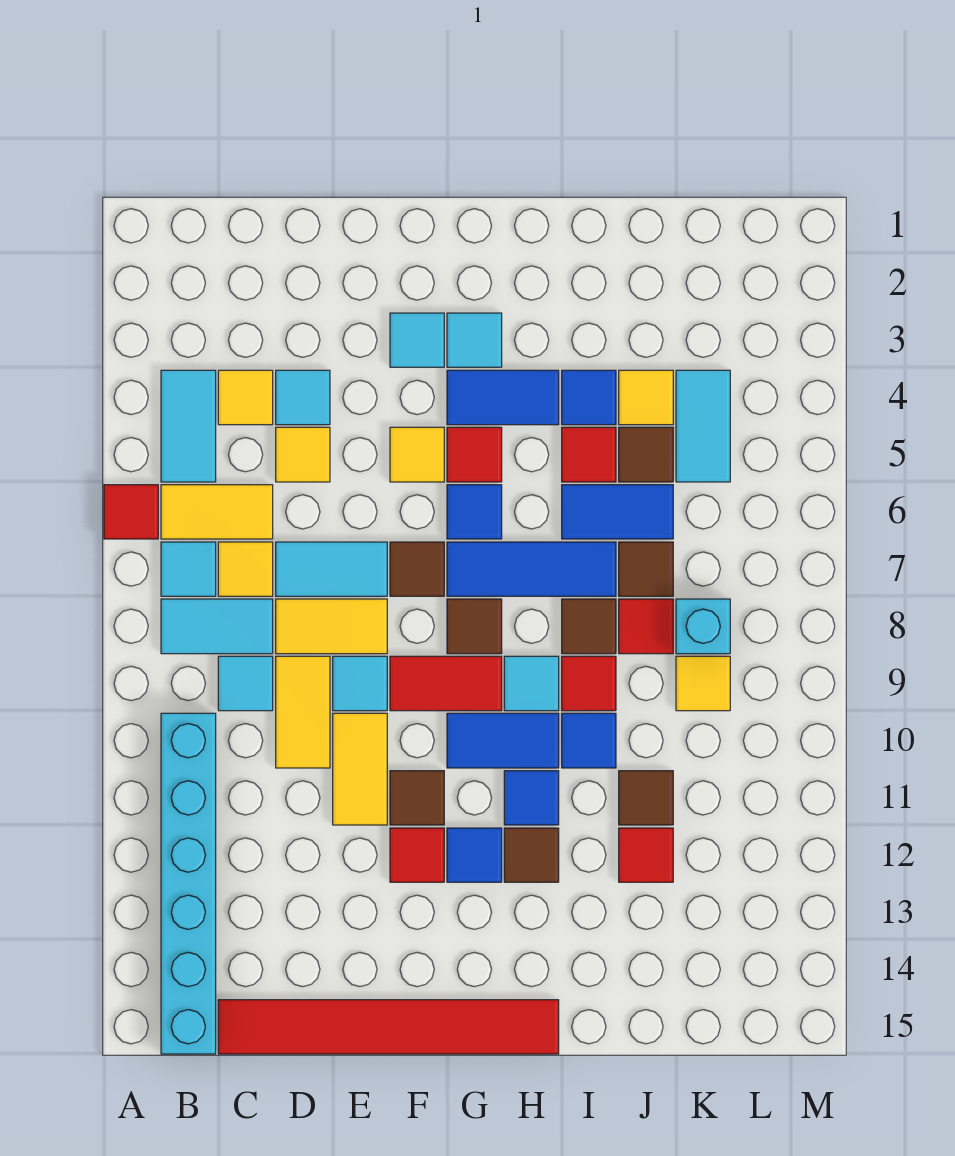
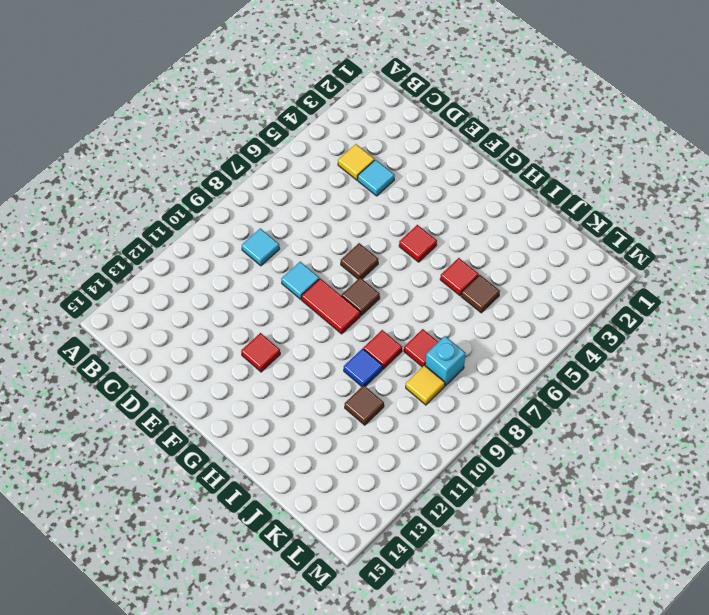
none -> red tile A6 level 1
none -> cyan tile B4:B5 level 1
none -> yellow tile B6:C6 level 1
none -> cyan tile B7 level 1

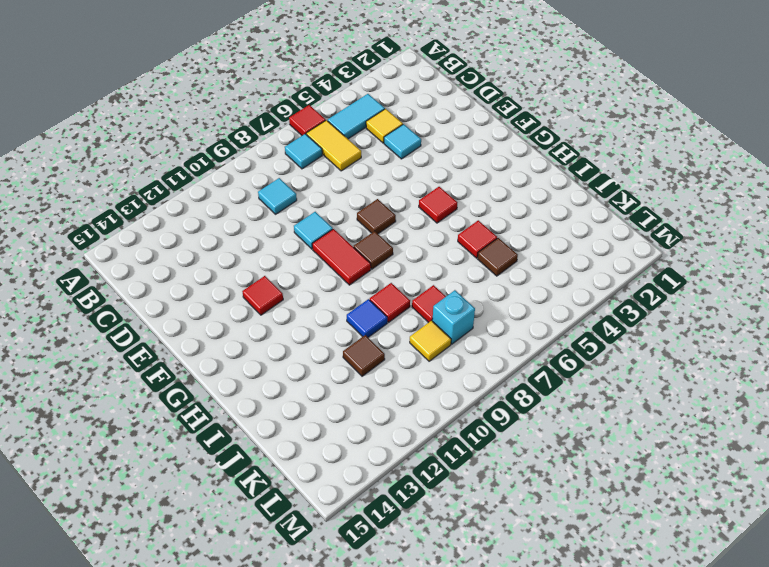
none -> cyan tile B8:C8 level 1
none -> cyan brick B10:B15 level 1
none -> yellow tile C7 level 1
none -> red tile C15:H15 level 1

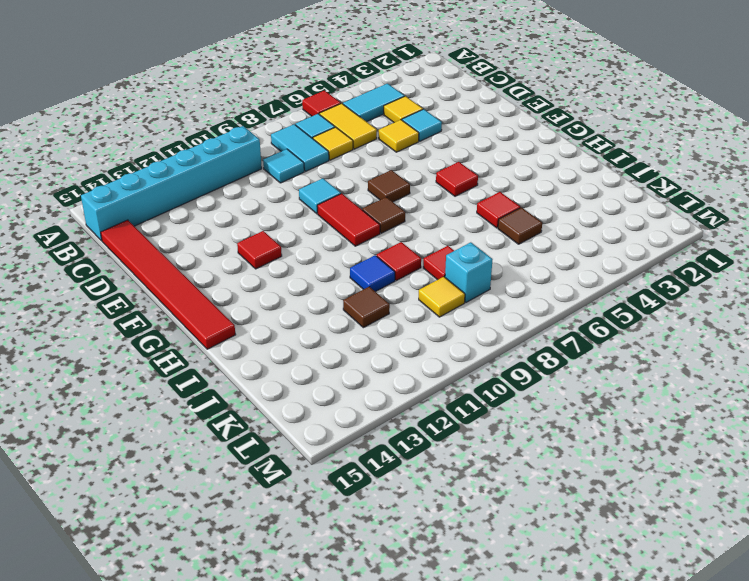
none -> cyan tile D7:E7 level 1
none -> yellow tile D8:E8 level 1
none -> yellow tile D9:D10 level 1
none -> yellow tile E10:E11 level 1

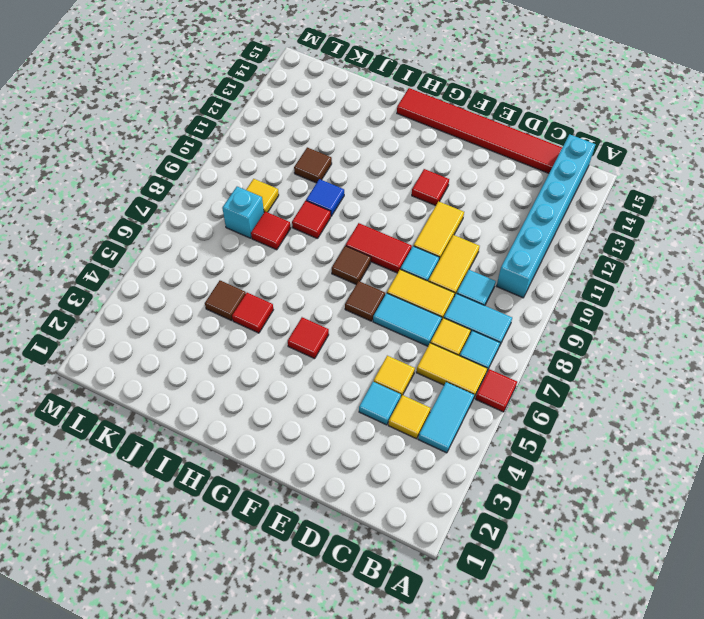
none -> cyan tile F3 level 1
none -> yellow tile F5 level 1
none -> brown tile F11 level 1
none -> cyan tile G3 level 1

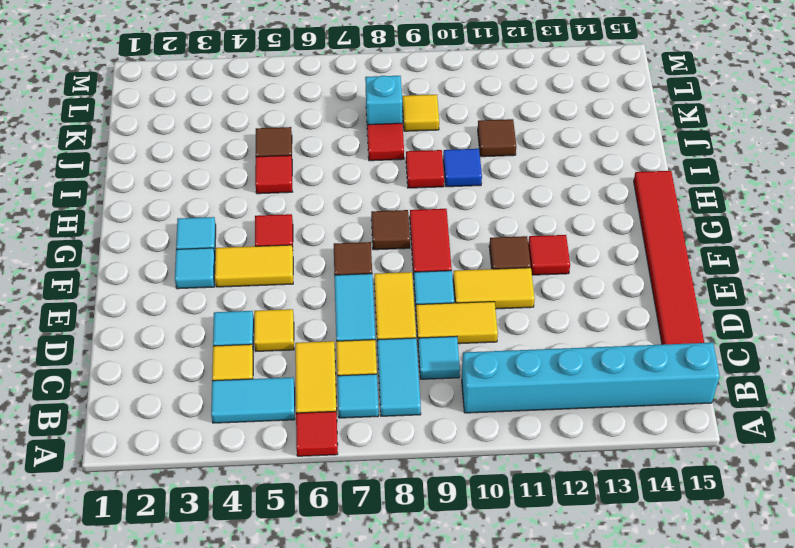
yellow tile F4:F5 level 1 -> yellow tile F5 level 1
none -> blue tile G4:H4 level 1
none -> blue tile G6 level 1
none -> blue tile G7:I7 level 1
none -> blue tile G10:H10 level 1

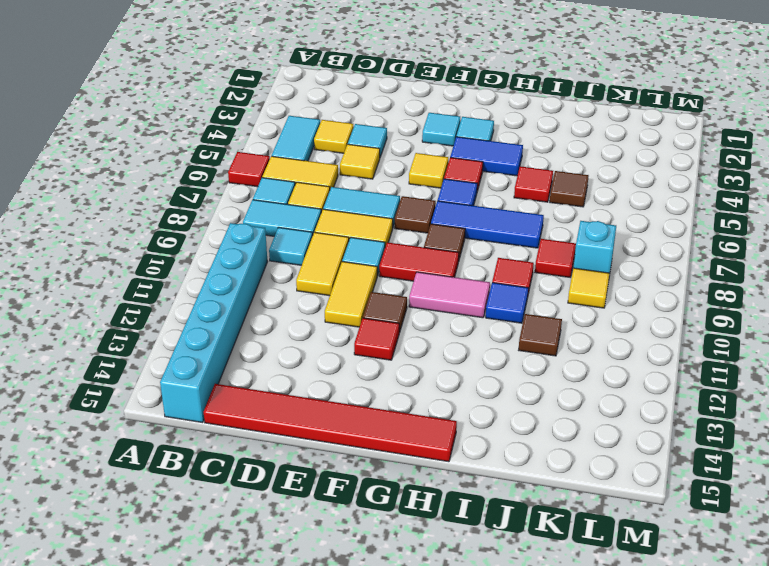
pink tile G10:H10 level 1 -> blue tile G10:H10 level 1
none -> blue tile G12 level 1
none -> cyan tile H9 level 1
none -> blue tile H11 level 1
none -> brown tile H12 level 1

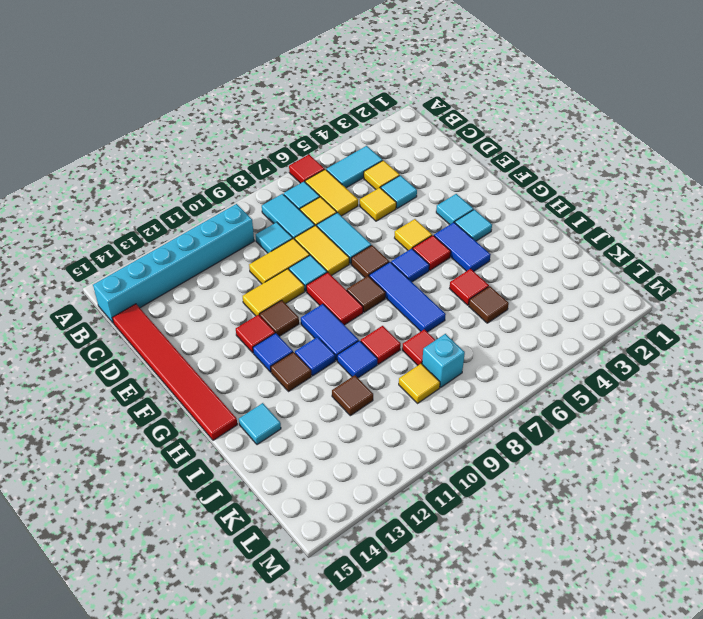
cyan tile I14 level 1 -> cyan tile H9 level 1
none -> blue tile I4 level 1
none -> blue tile I6:J6 level 1
none -> brown tile I8 level 1
none -> yellow tile J4 level 1

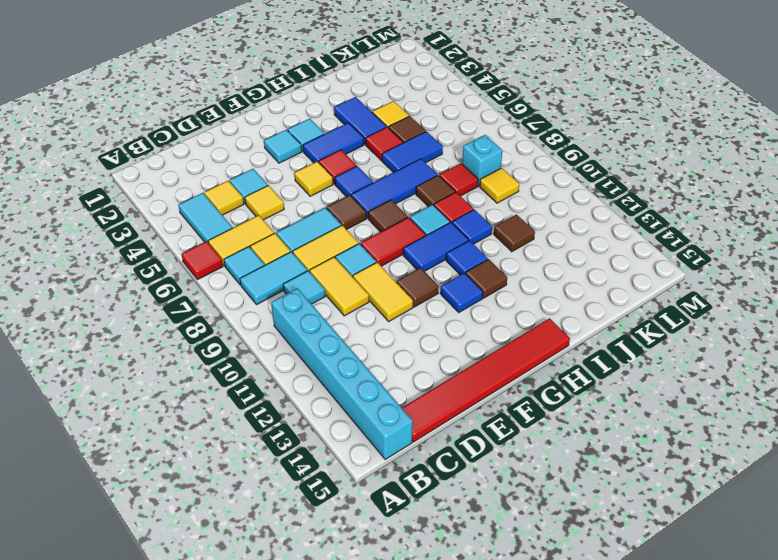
blue tile I3:I4 level 1 -> blue tile I4 level 1
none -> red tile F12 level 1
none -> brown tile J7 level 1
none -> red tile J12 level 1
none -> cyan tile K4:K5 level 1

